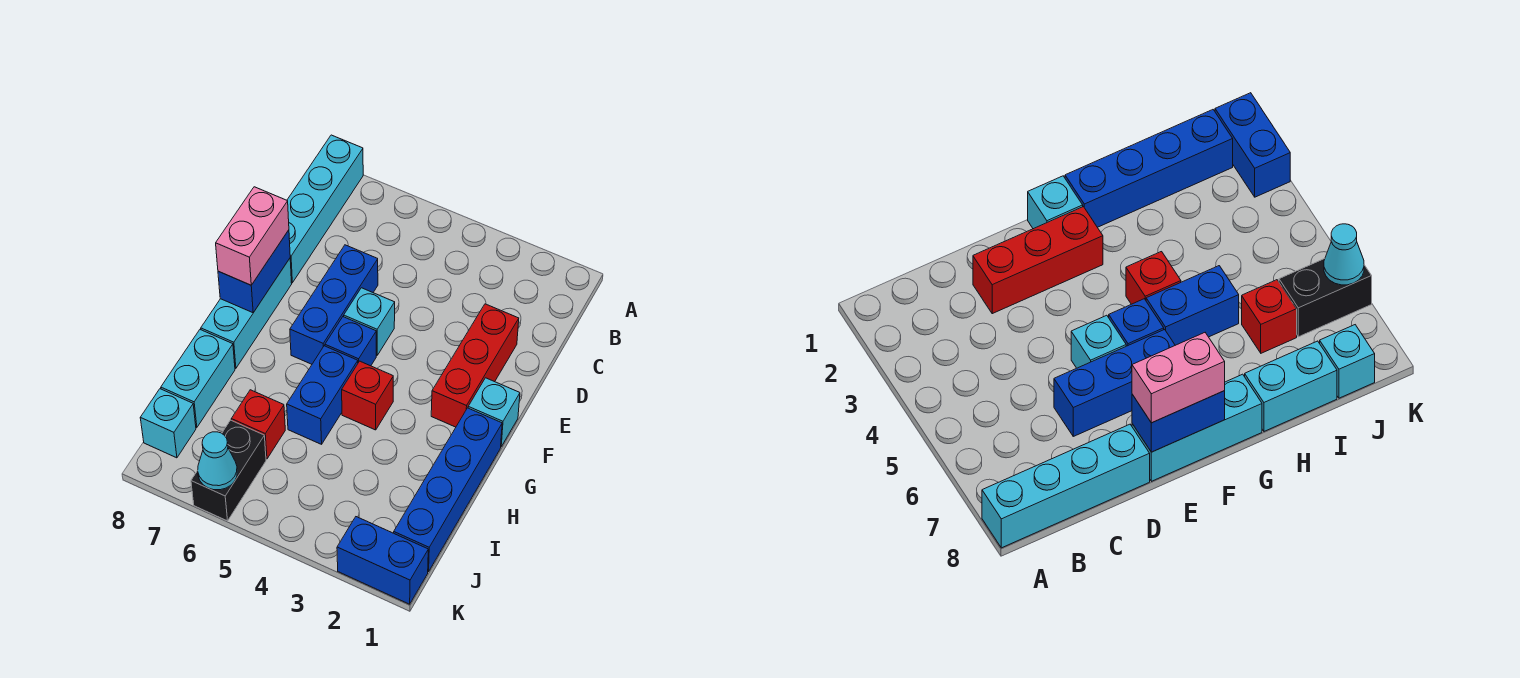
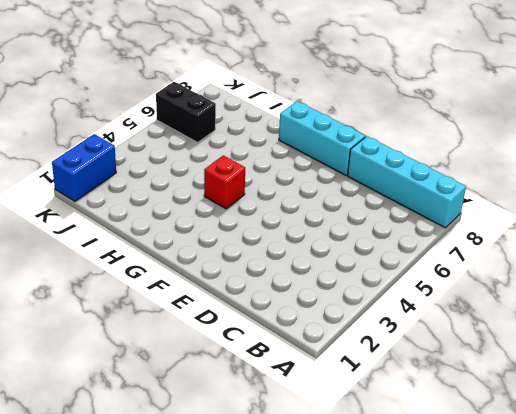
none -> red brick D2:F2 level 1
none -> blue brick D6:F6 level 1
none -> cyan brick E5 level 1

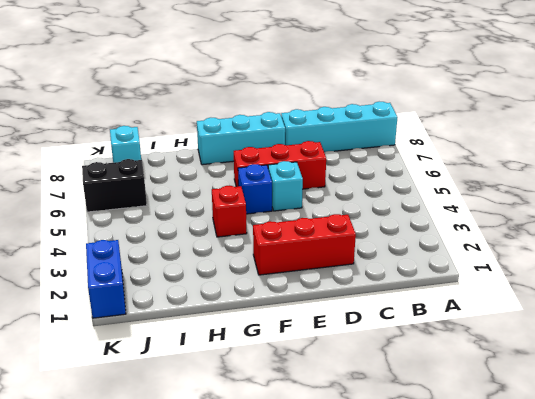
red brick D6:F6 level 1 -> blue brick D6:F6 level 1
none -> cyan brick F1 level 1
none -> blue brick G1:J1 level 1
none -> blue brick G5:H5 level 1

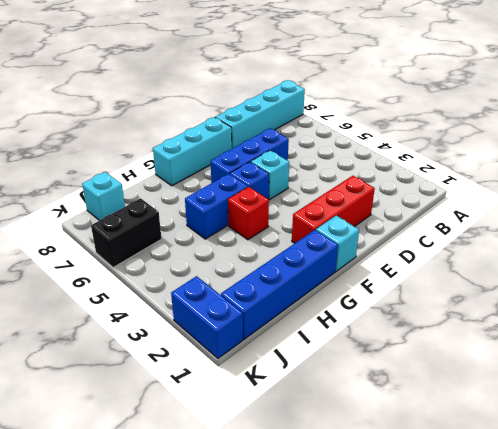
none -> cyan brick H8:I8 level 1
none -> red brick I6 level 1
none -> blue brick E8:F8 level 2

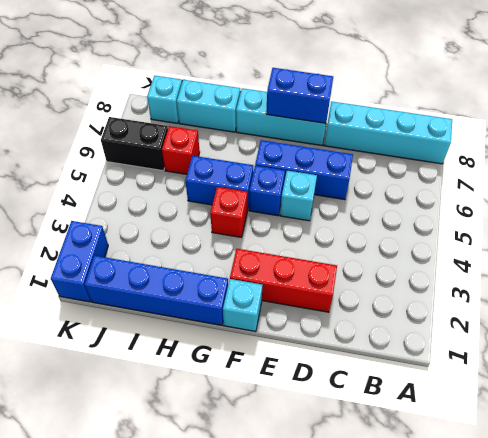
none -> cyan cone K6 level 2
none -> pink brick E8:F8 level 3

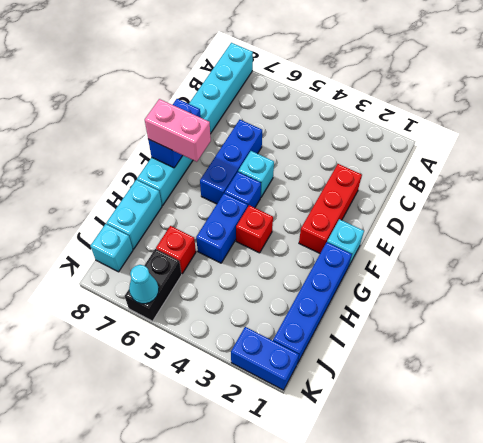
pink brick F7:F8 level 3 -> pink brick E8:F8 level 3

